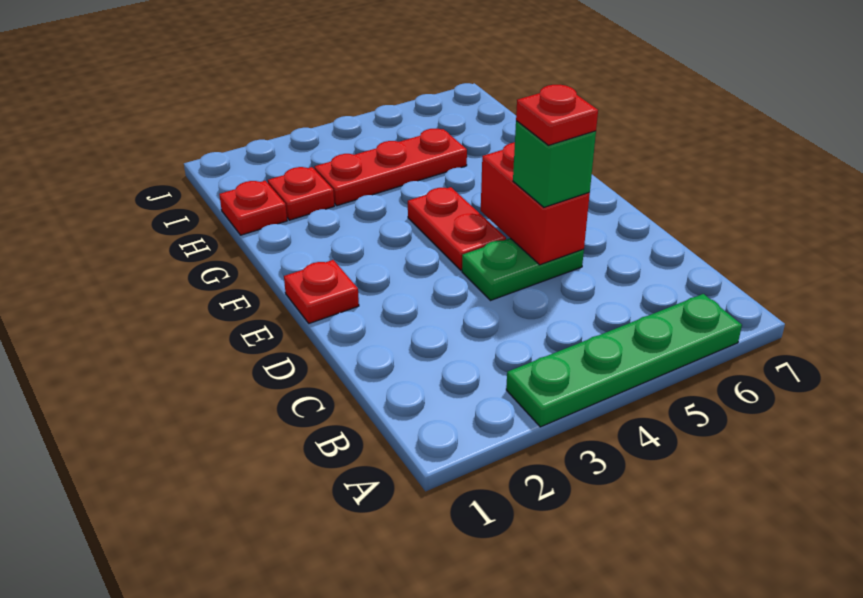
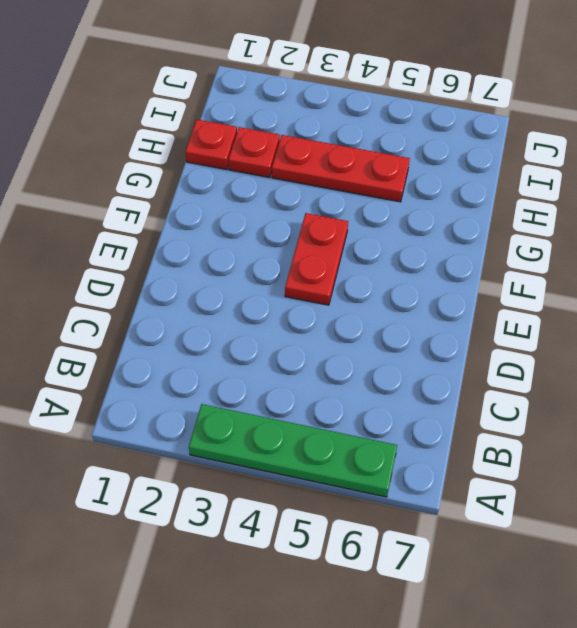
none -> green plate D4:D5 level 1
none -> red plate E1 level 1

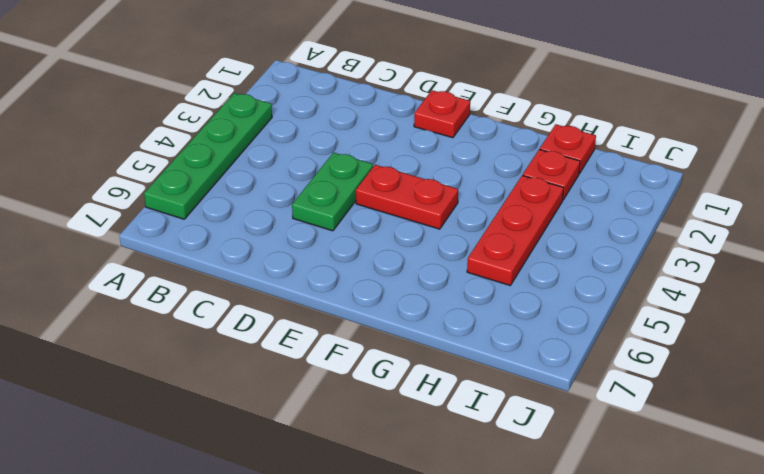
none -> red brick D5:E5 level 2
none -> green brick D5 level 3

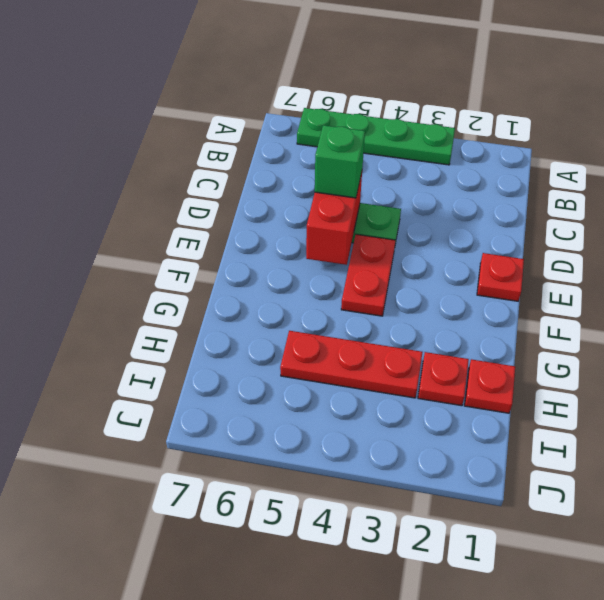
none -> red plate D5 level 4

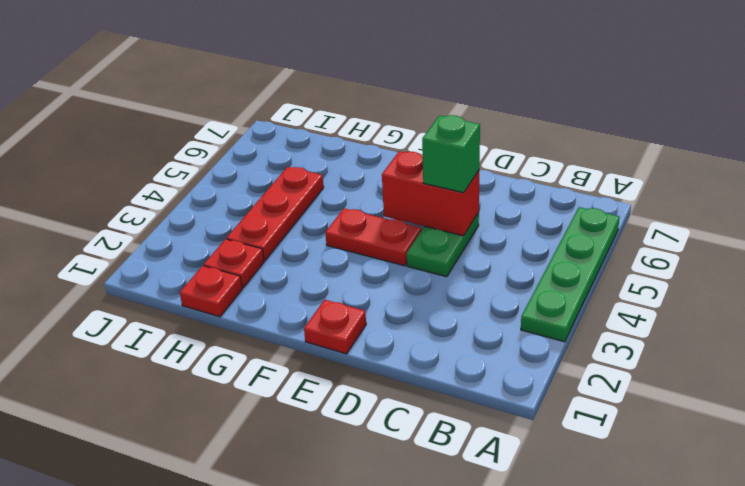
none -> red plate D5 level 4

